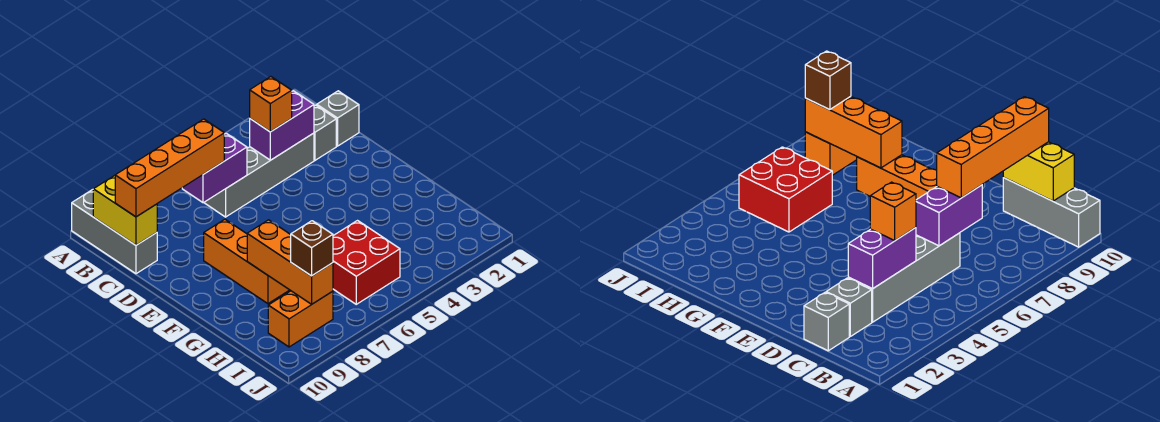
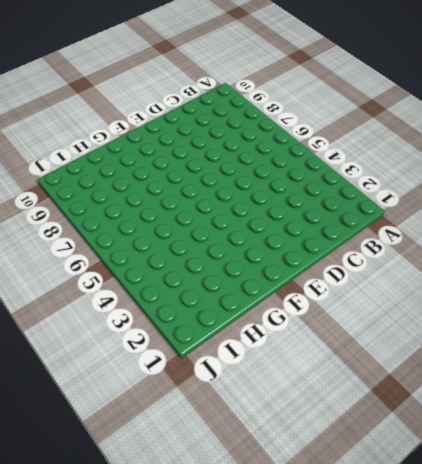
none -> grey brick A10:C10 level 1
none -> grey brick C1 level 1
none -> grey brick C2 level 1

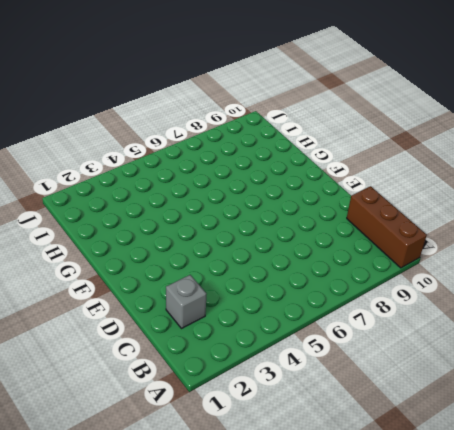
brown brick A10:C10 level 1 -> grey brick A10:C10 level 1
none -> grey brick C1 level 1
none -> grey brick C3:C6 level 1
none -> orange brick E8:G8 level 1

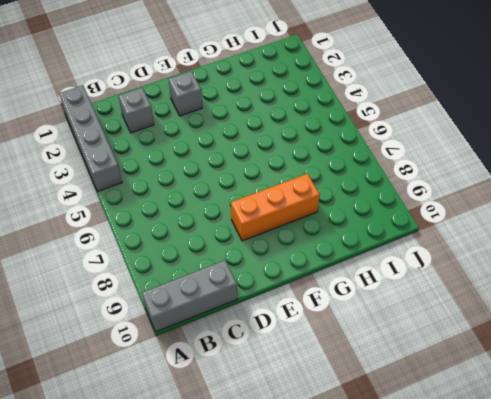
grey brick A1:A4 level 1 -> grey brick C3:C6 level 1
grey brick E2 level 1 -> grey brick C1 level 1
none -> red brick H5:I6 level 1
none -> orange brick I8:I9 level 1
none -> yellow brick B10:C10 level 2

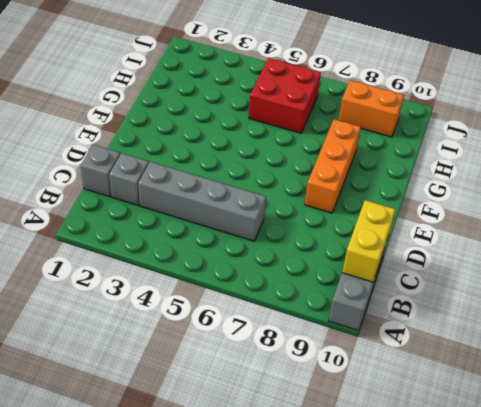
none -> purple brick C3:C4 level 2
none -> purple brick C6:C7 level 2
none -> orange brick G8:I8 level 2

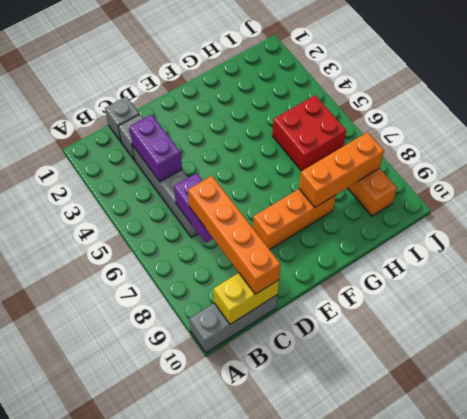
none -> orange brick C4 level 3
none -> brown brick I8 level 3

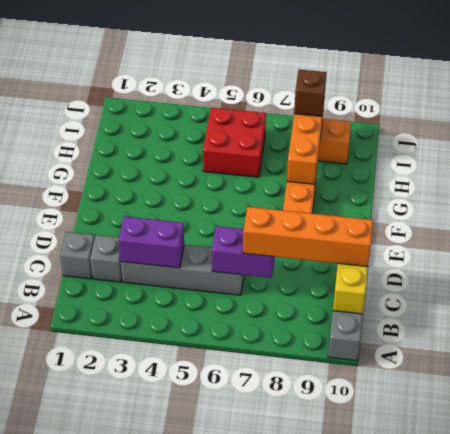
none -> orange brick C4 level 3

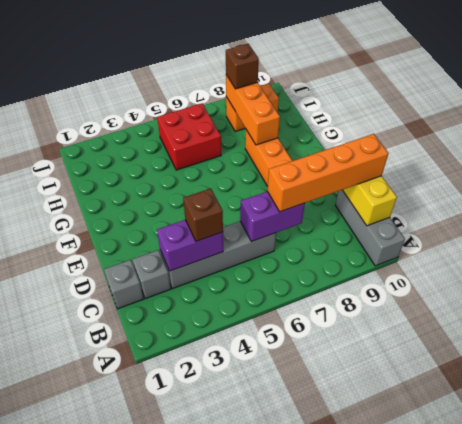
brown brick C4 level 3 -> orange brick C4 level 3

